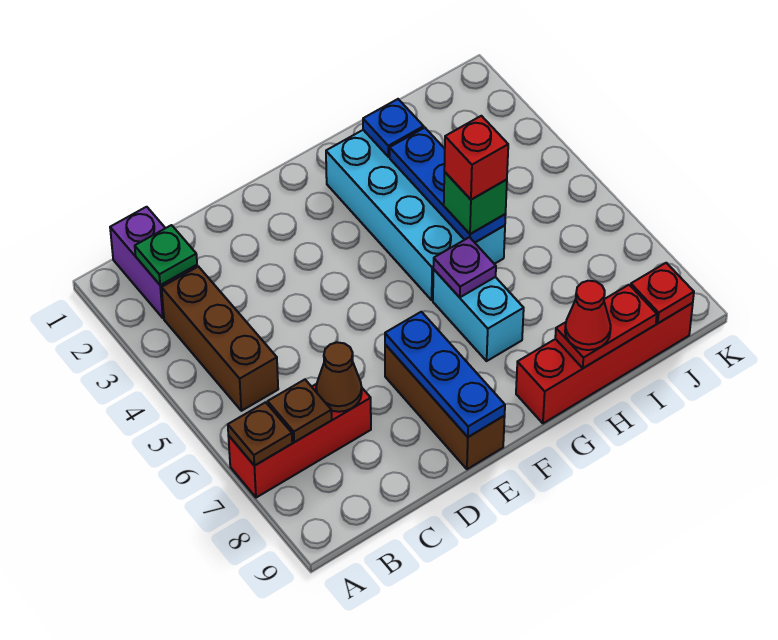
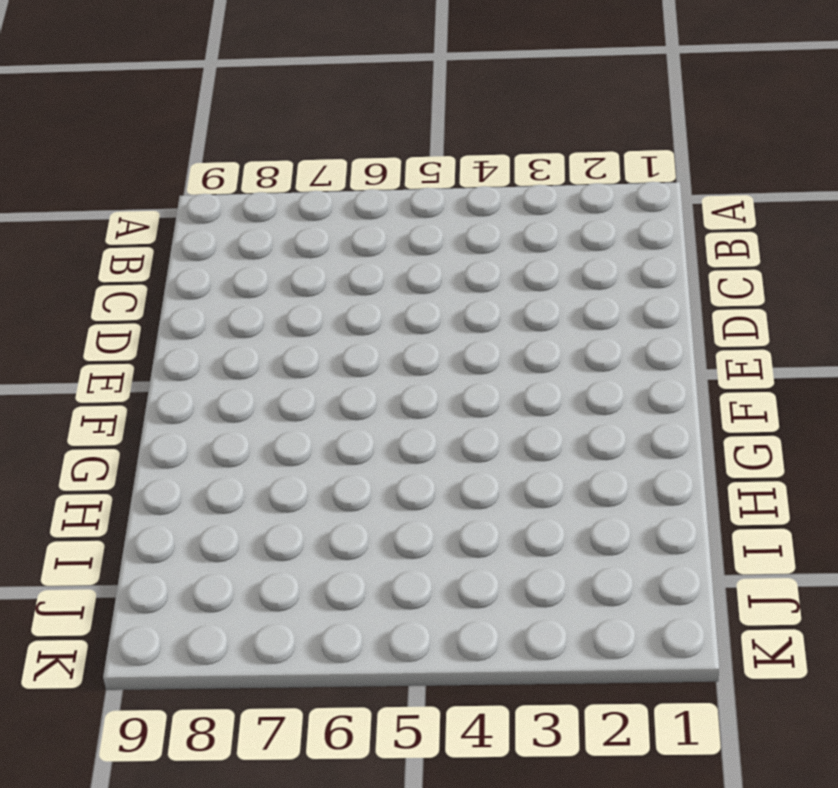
none -> red brick A7:C7 level 1
none -> purple brick B1:B2 level 1
none -> brown brick B3:B5 level 1

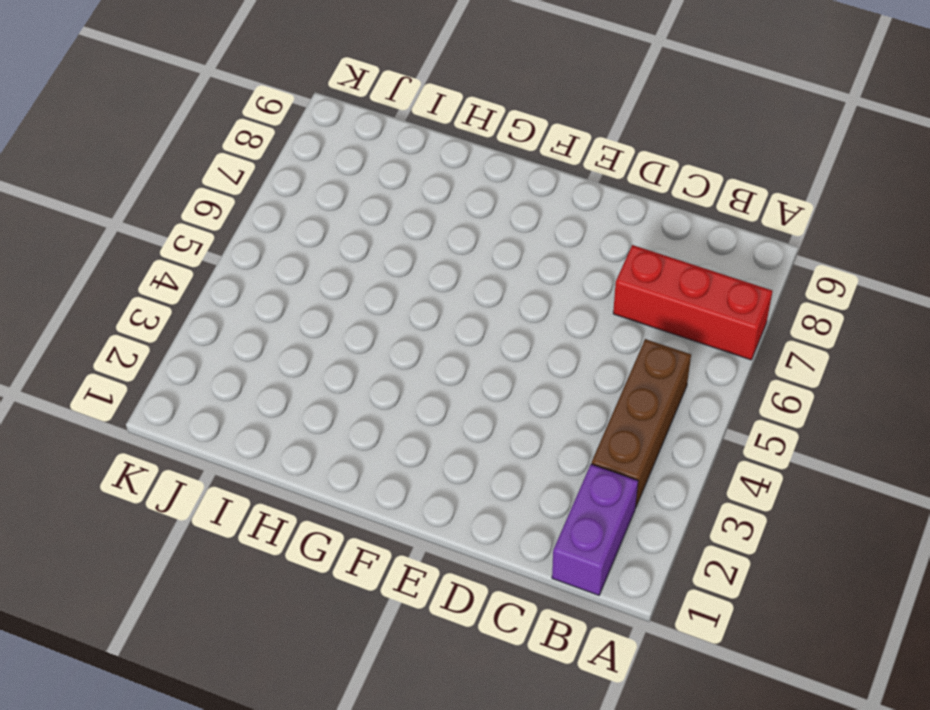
none -> brown brick E7:E9 level 1
none -> cyan brick G2:H5 level 1
none -> cyan brick G6:G7 level 1

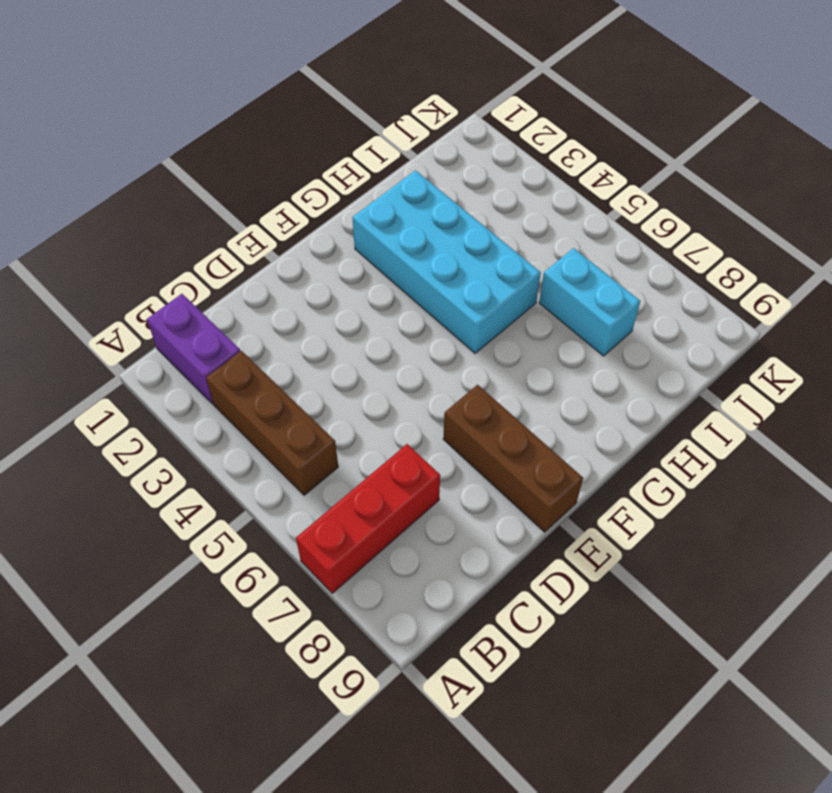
cyan brick I6:I7 level 1 -> cyan brick G6:G7 level 1
none -> red brick G9:J9 level 1
none -> brown plate A7 level 2
none -> green plate B2 level 2

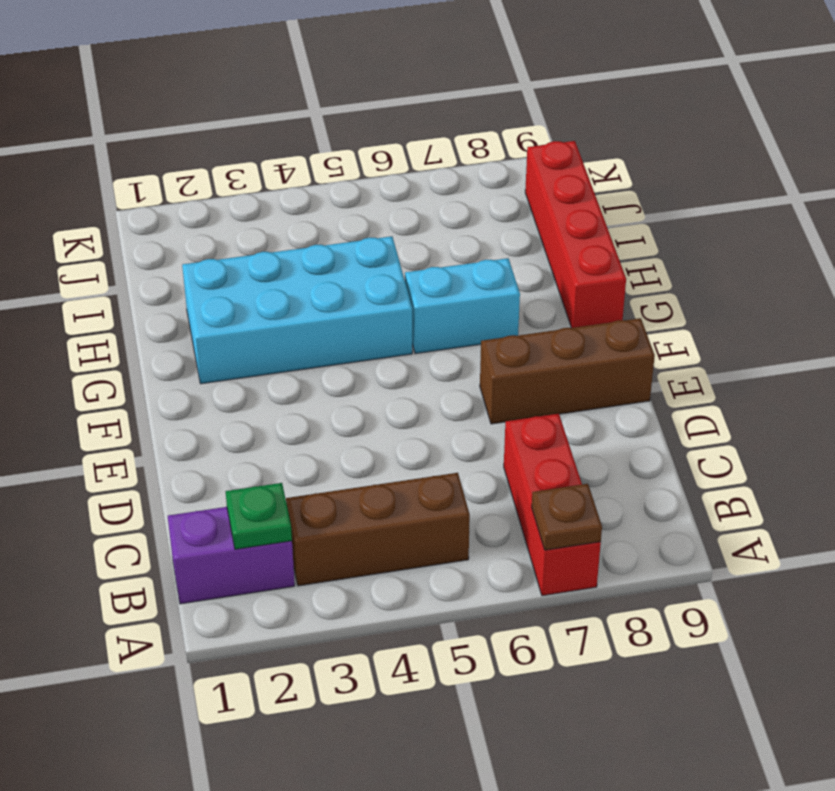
none -> brown plate B7 level 2
none -> brown cone C7 level 2
none -> blue plate E7:E9 level 2

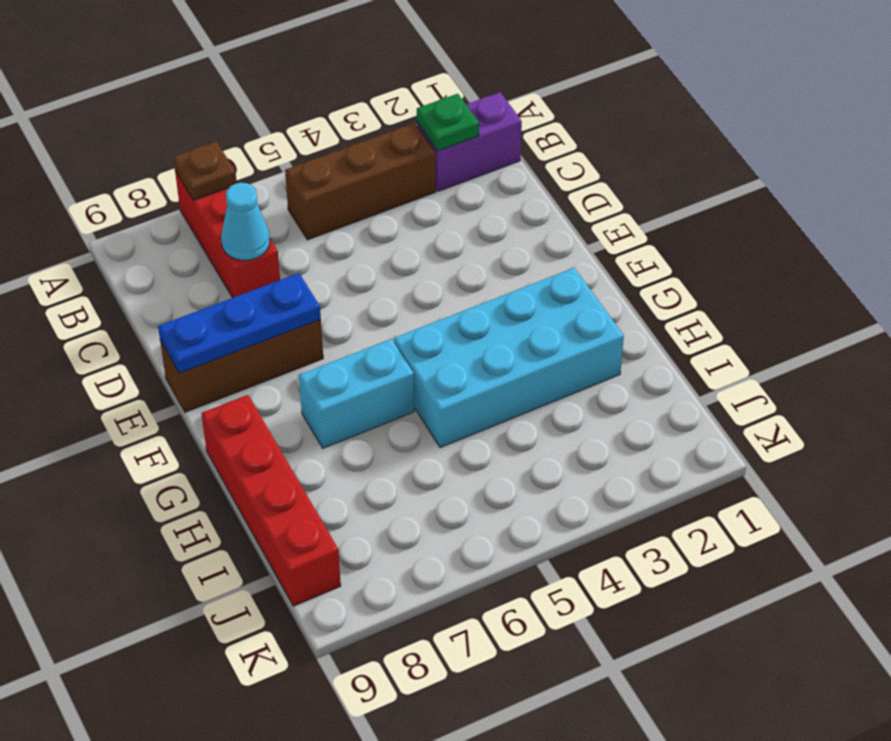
cyan cone C7 level 2 -> brown cone C7 level 2
none -> brown plate B7 level 2
none -> purple plate G6 level 2
none -> blue plate H2 level 2

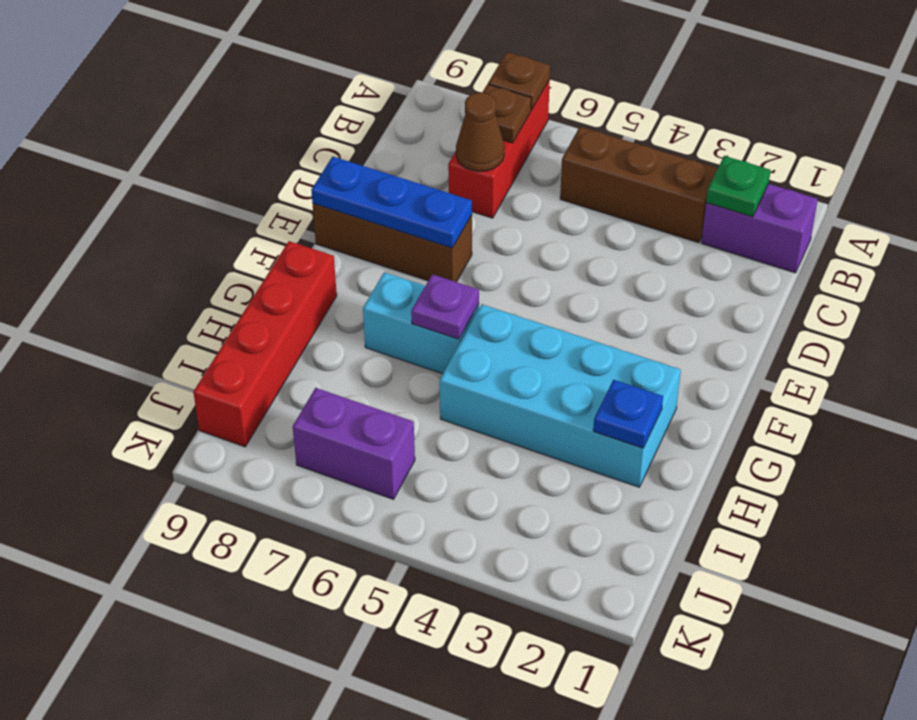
purple brick J6:J7 level 1 -> none
none -> blue plate H3:H5 level 2
none -> red plate H9:I9 level 2
none -> red plate J9 level 2

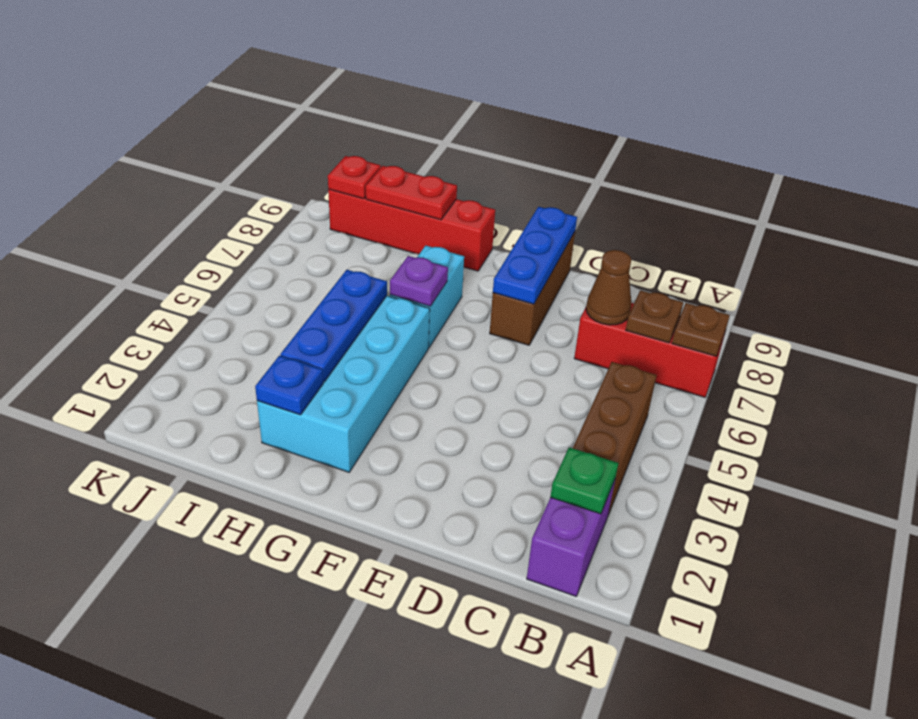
none -> green brick H5 level 3
none -> red cone H9 level 3
none -> red brick H5 level 4

